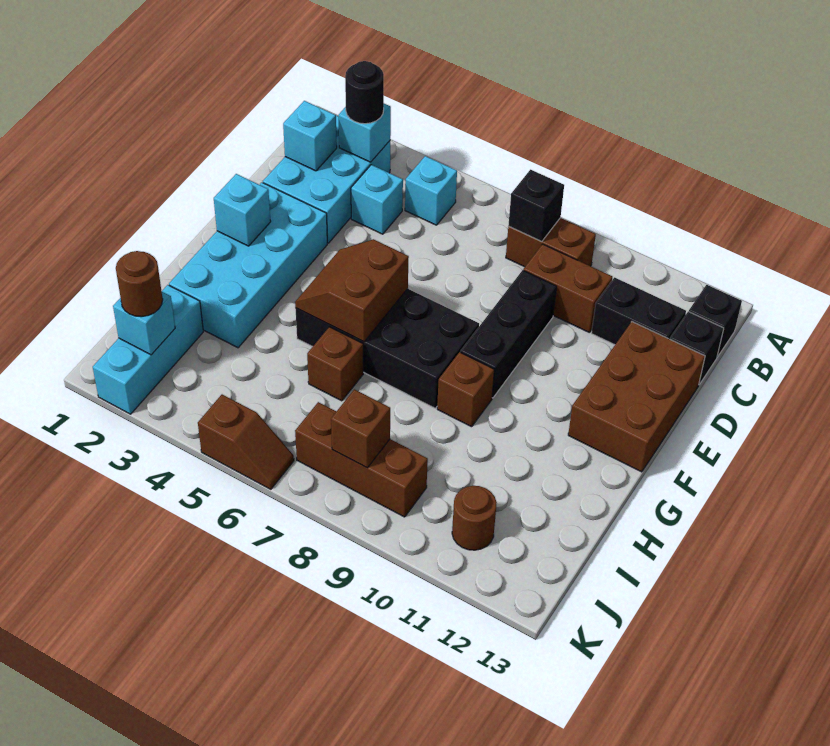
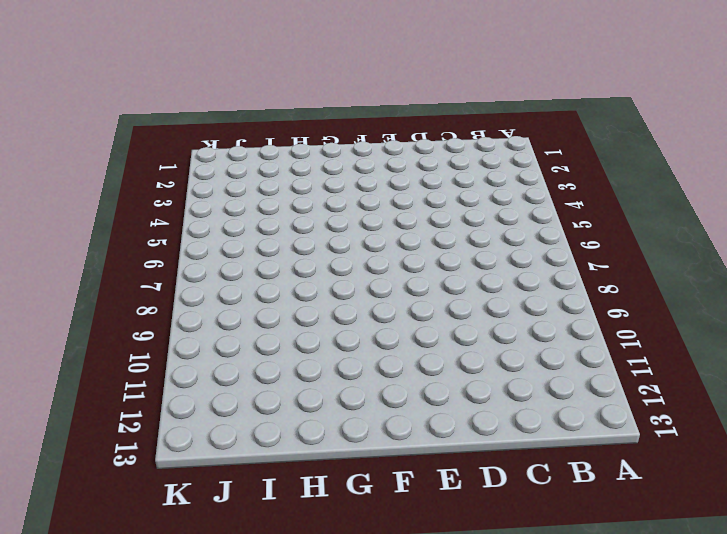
none -> cyan brick B2:D3 level 1
none -> cyan brick B5 level 1
none -> brown brick B8:B9 level 1

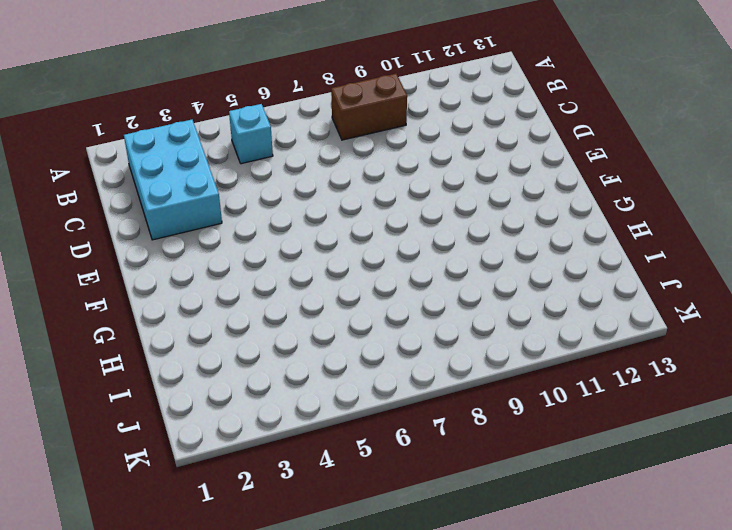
none -> black brick B13 level 1
none -> cyan brick C4 level 1
none -> brown brick C9:C10 level 1

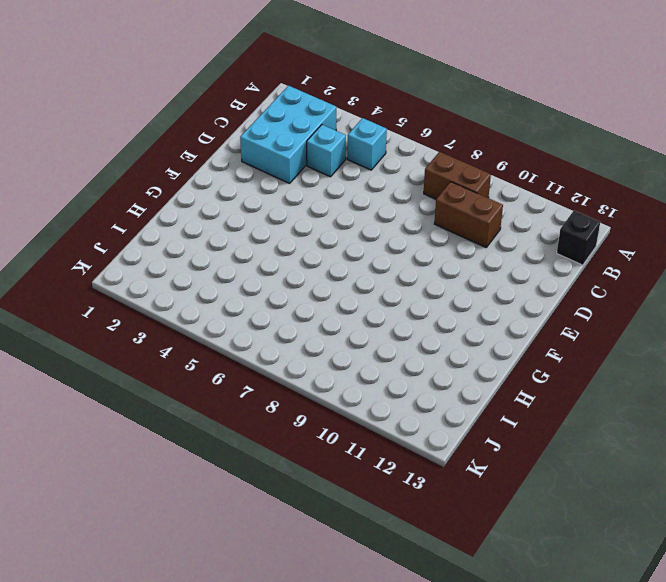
none -> black brick C11:C12 level 1
none -> black brick C13 level 1
none -> black brick D9:F9 level 1

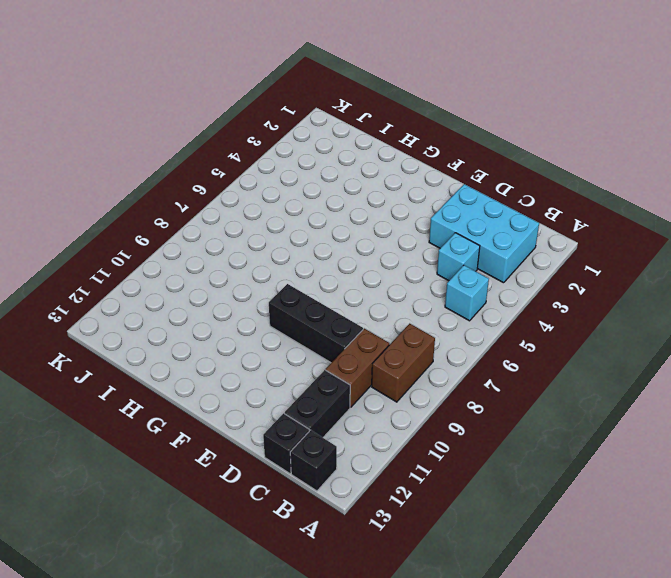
none -> brown brick D12:F13 level 1
none -> cyan brick E2:H3 level 1
none -> black brick F5:G8 level 1

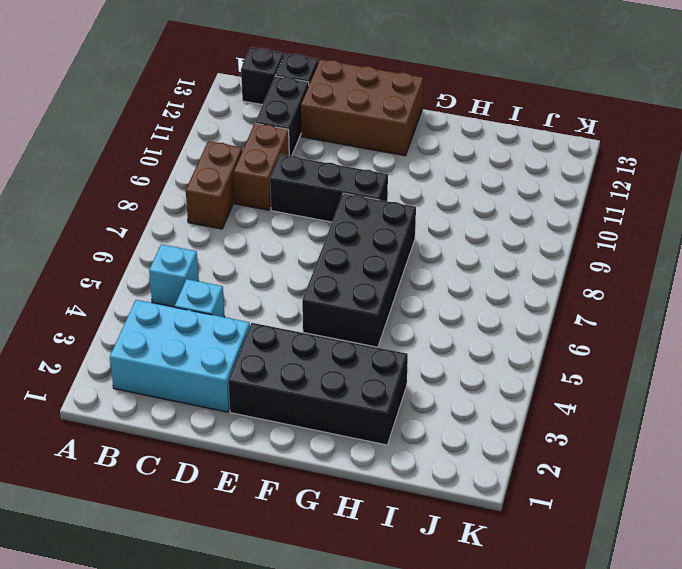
black brick E2:H3 level 1 -> cyan brick E2:H3 level 1
none -> brown brick G9 level 1
none -> brown brick H6 level 1
none -> cyan brick I2:K2 level 1

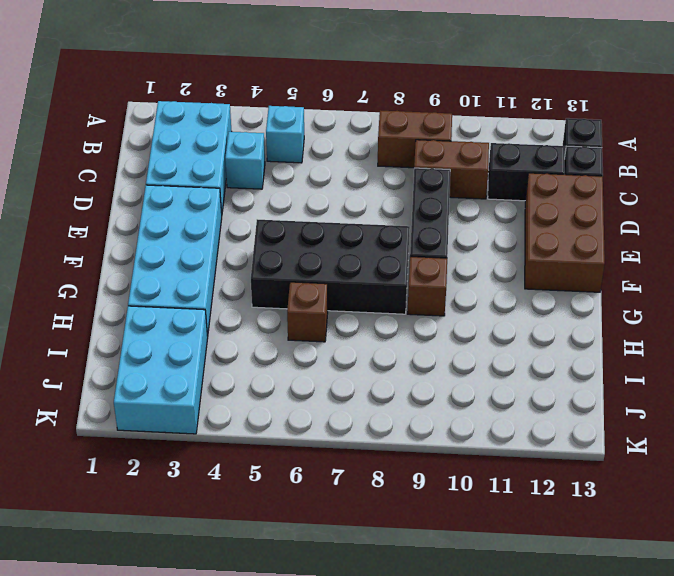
cyan brick I2:K3 level 1 -> cyan brick I2:K2 level 1
none -> brown brick J7:J9 level 1
none -> brown round brick J11 level 1
none -> brown slope K5:K6 level 1 top 5

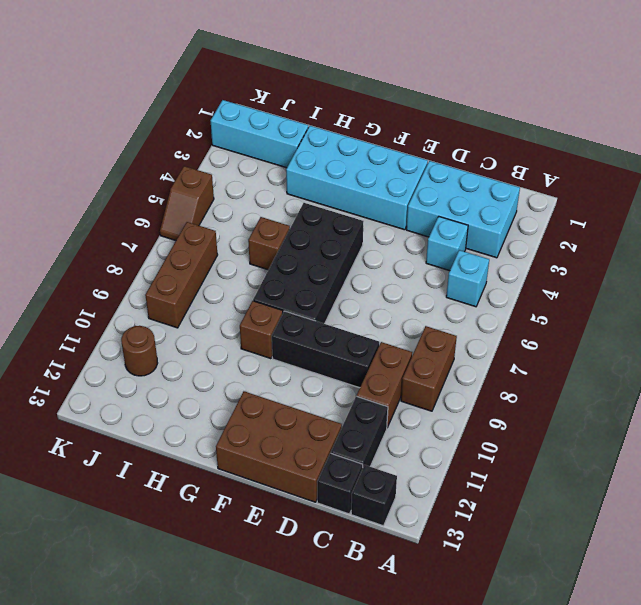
none -> cyan brick B3 level 2
none -> black brick B8 level 2
none -> cyan brick C2 level 2

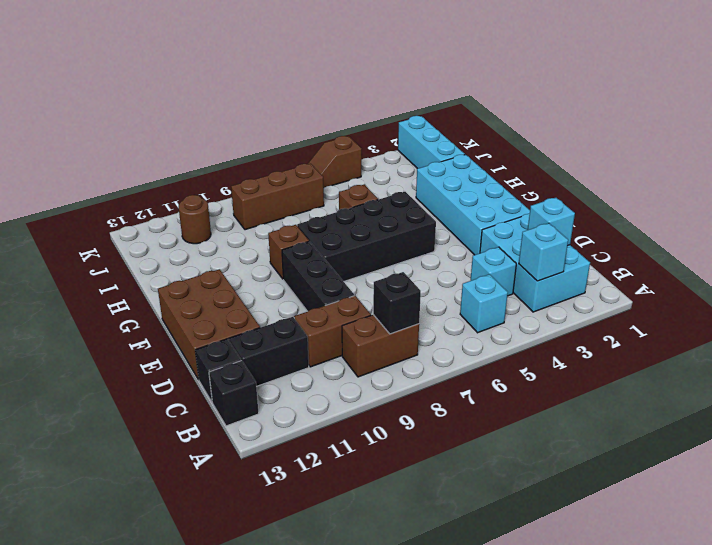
none -> cyan brick F2 level 2
none -> brown slope F5:G6 level 2 top 6
none -> cyan brick J2 level 2

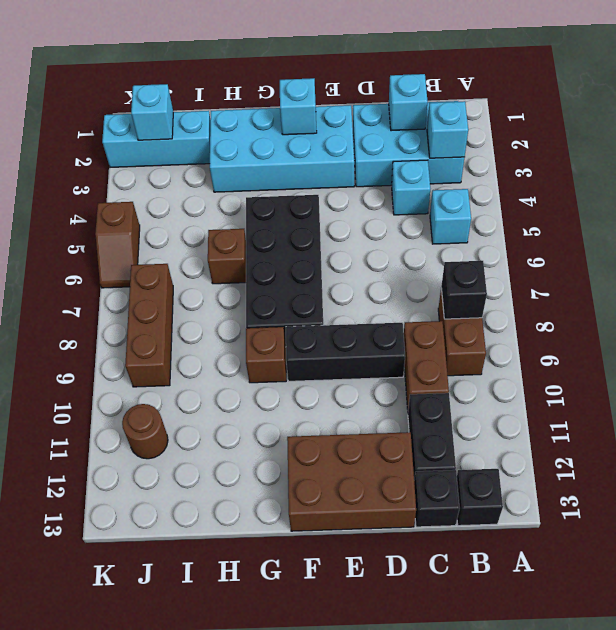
none -> brown slope F5:G6 level 2 top 6
none -> brown brick J8 level 2
none -> black round brick B3 level 3

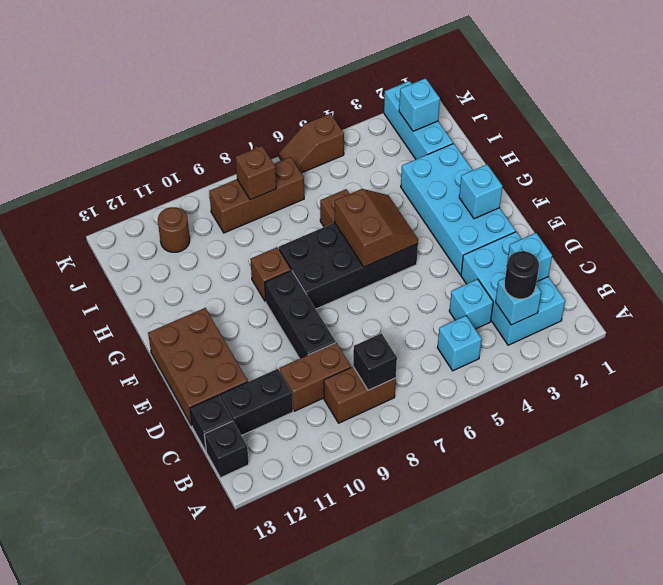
none -> brown round brick J2 level 3

